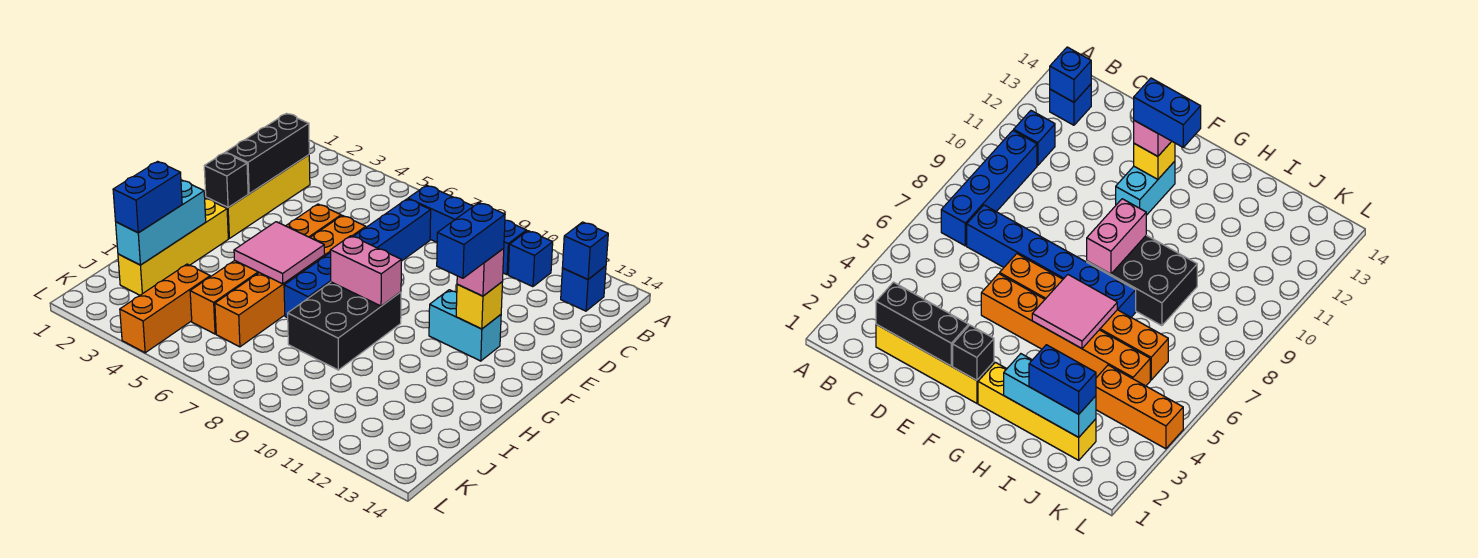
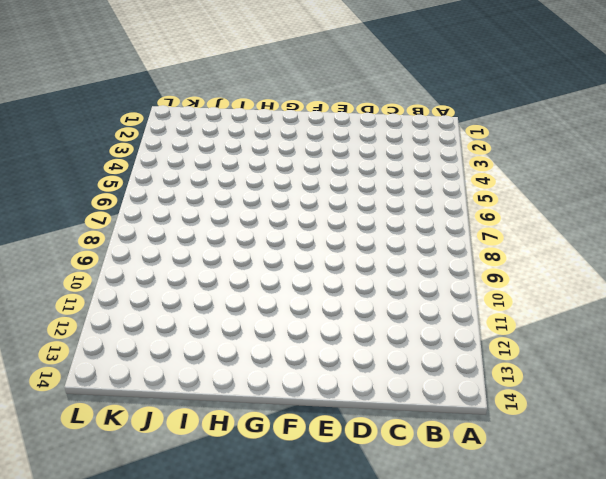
none -> blue brick B7:B10 level 1
none -> blue brick B11 level 1
none -> blue brick B13 level 1

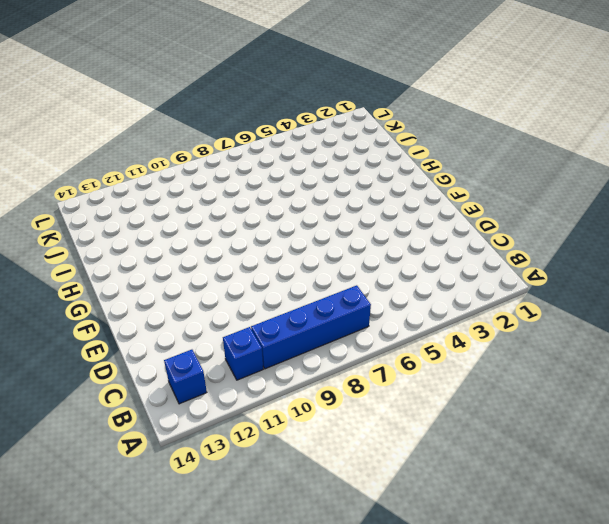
none -> yellow brick C2:F2 level 1
none -> blue brick C7:H7 level 1
none -> orange brick E5:J5 level 1

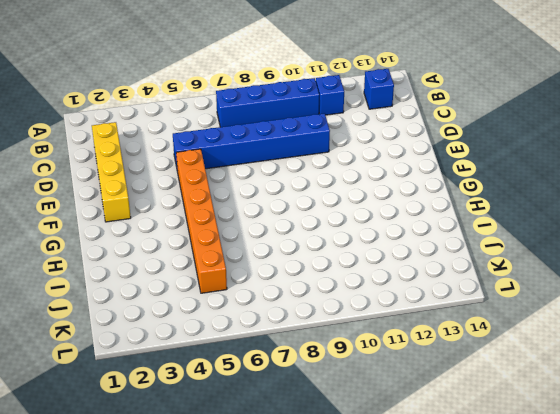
blue brick D5:D10 level 1 -> blue brick C7:H7 level 1
none -> orange brick E6:J6 level 1
none -> cyan brick F11:F12 level 1
none -> yellow brick G2:J2 level 1

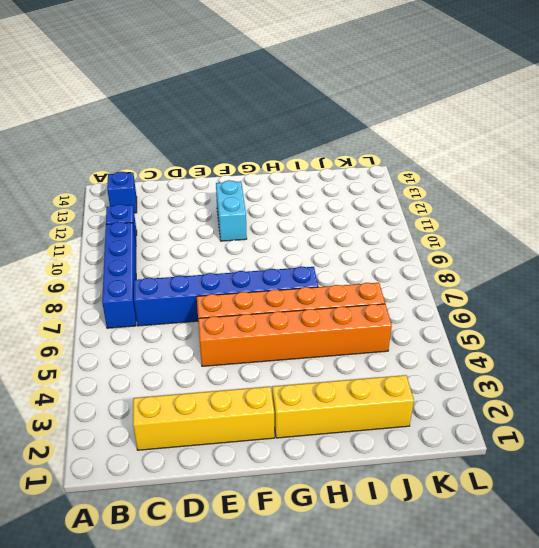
none -> black brick G8:I9 level 1
none -> orange brick J4:L4 level 1
none -> blue brick B13 level 2

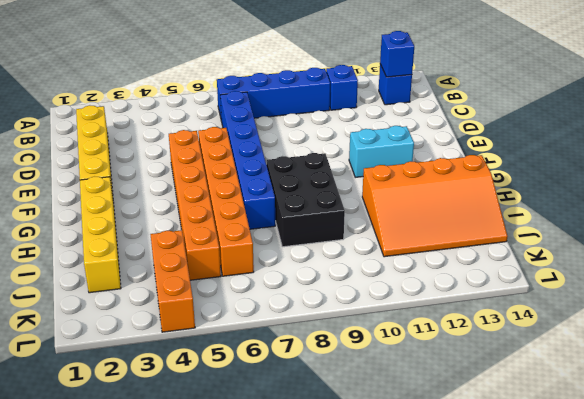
orange slope H11:J14 level 1 top H -> none
none -> black brick C2:E2 level 2
none -> black brick F2 level 2
none -> yellow brick F12 level 2

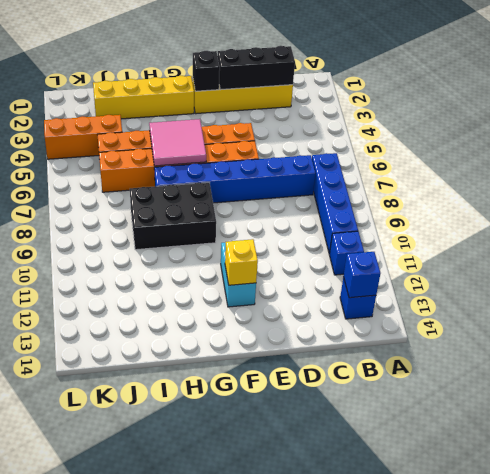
none -> pink brick G8:G9 level 2
none -> cyan brick H2:J2 level 2
none -> pink brick F12 level 3

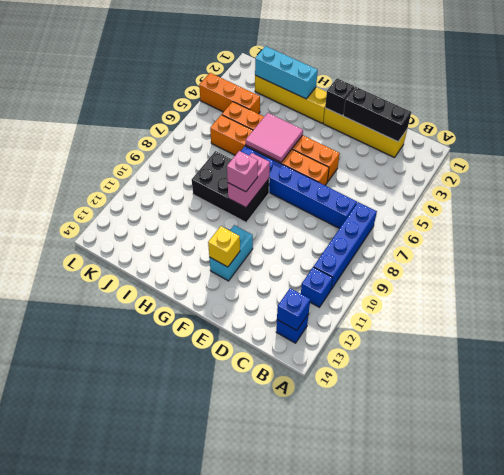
pink brick G9 level 3 -> pink brick F12 level 3
none -> blue brick I2:J2 level 3
none -> blue brick F12:G12 level 4

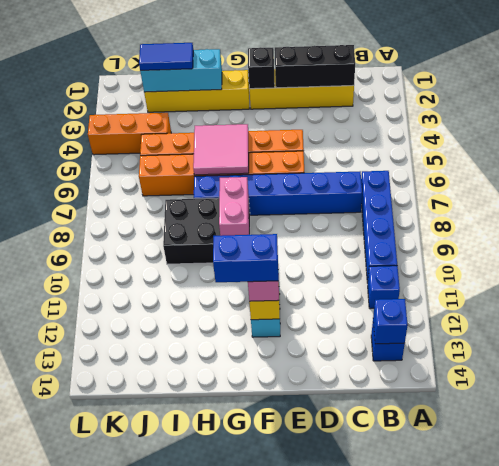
blue tile I2:J2 level 3 -> blue brick I2:J2 level 3

